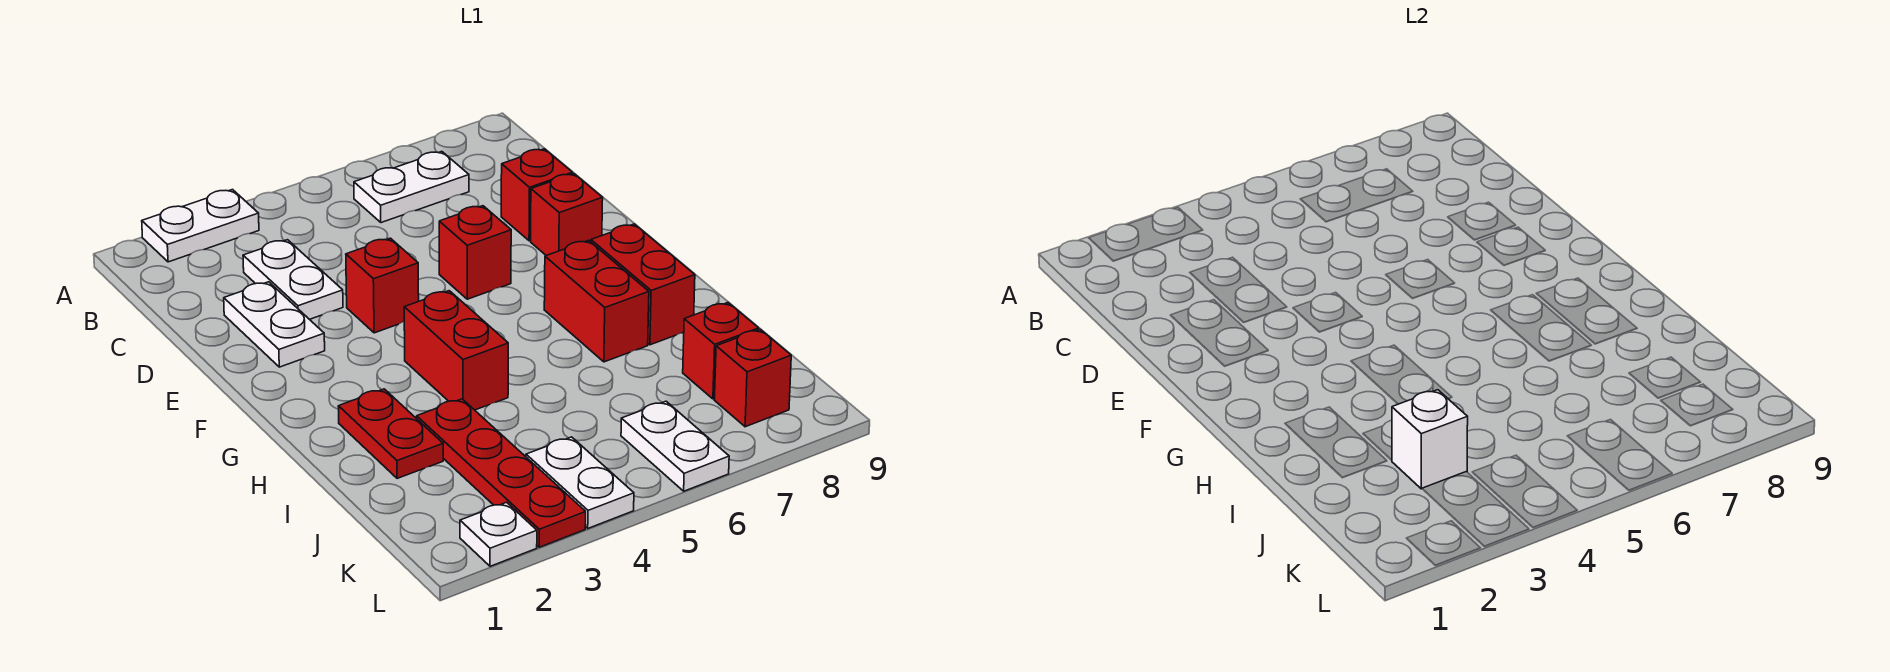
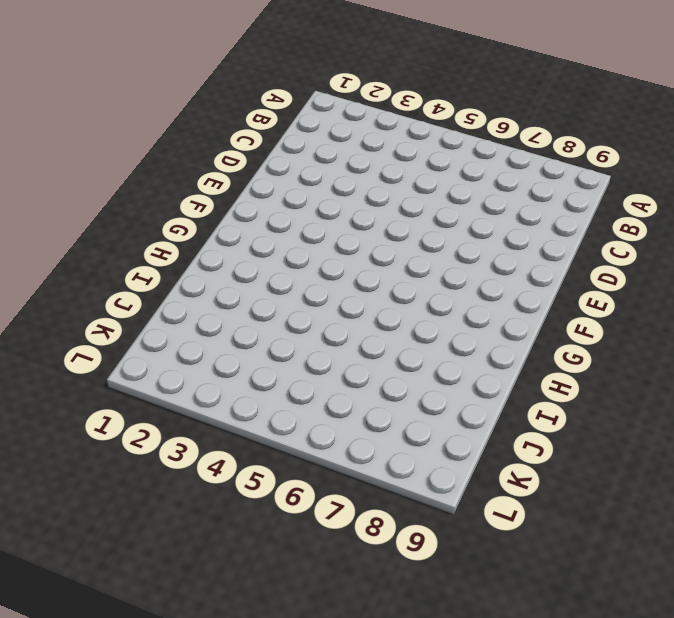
none -> white plate A2:A3 level 1
none -> white plate B6:B7 level 1
none -> white plate C3:D3 level 1

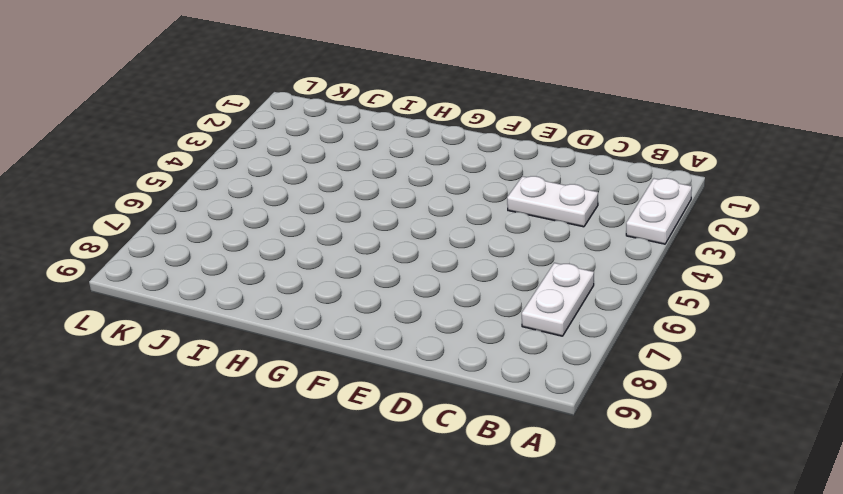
none -> white plate D2:E2 level 1
none -> red brick D8 level 1
none -> red brick E4 level 1

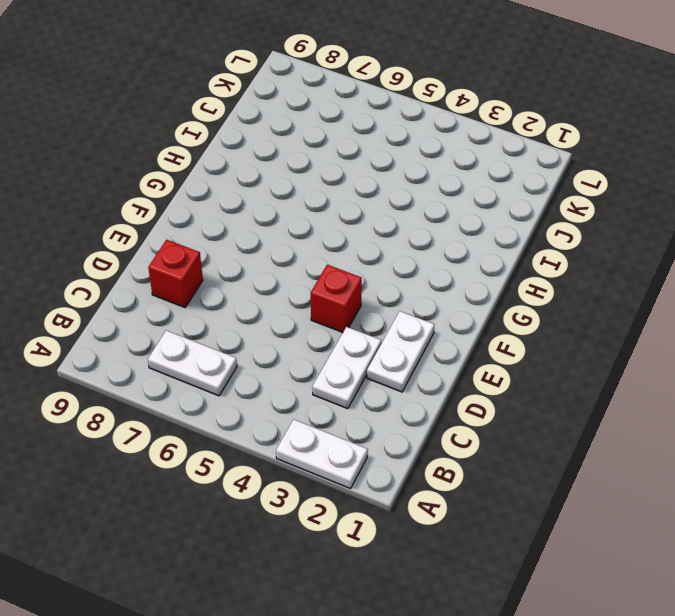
none -> red brick E6 level 1
none -> red brick E8 level 1
none -> red brick G4:H4 level 1

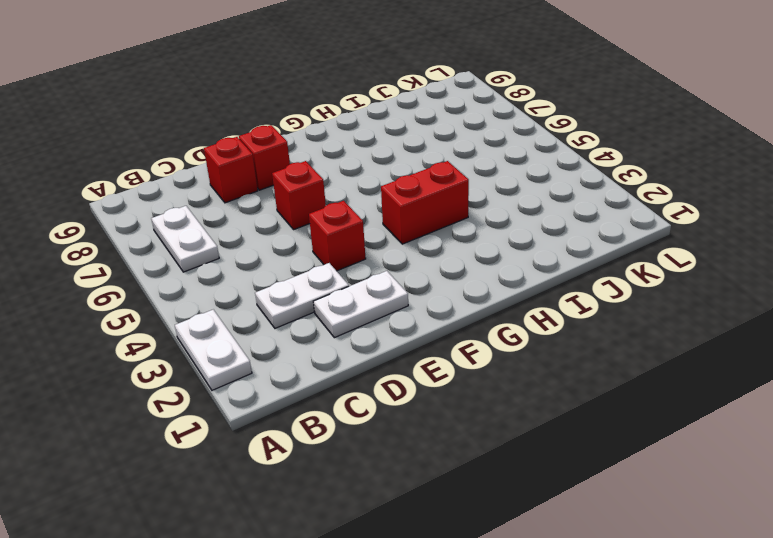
none -> red brick G7:H7 level 1
none -> red brick G8:H8 level 1
none -> red plate H2:I2 level 1

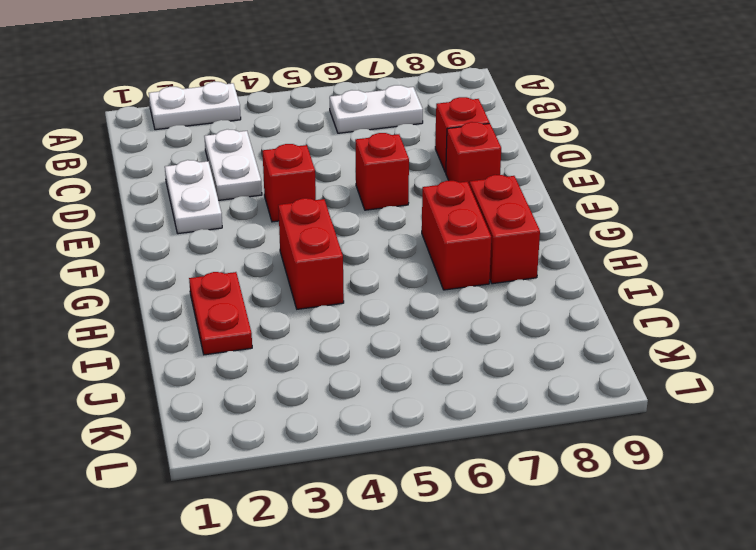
none -> red plate I3:L3 level 1
none -> red brick J8 level 1
none -> white plate K4:L4 level 1

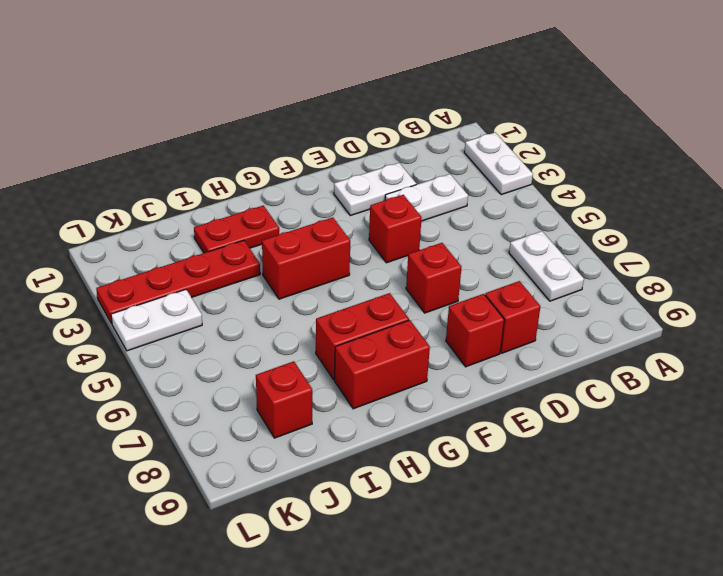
none -> white plate K6:L6 level 1
none -> red brick K8 level 1
none -> white plate L2 level 1

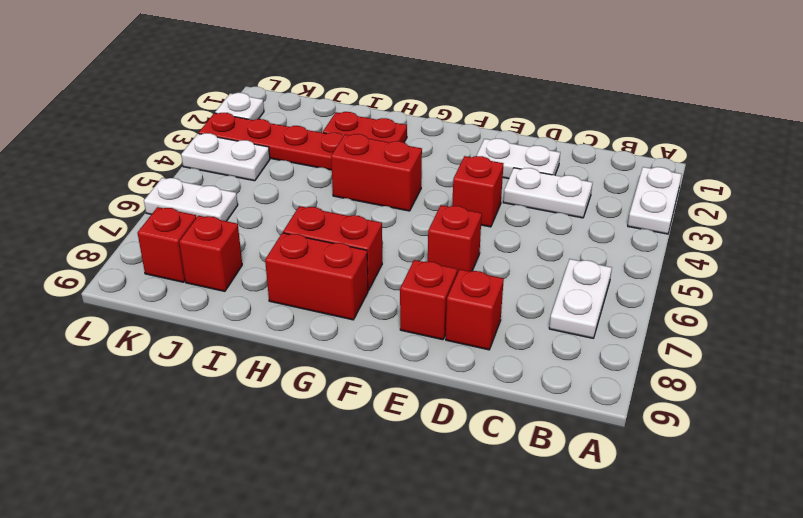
none -> white brick J3 level 2

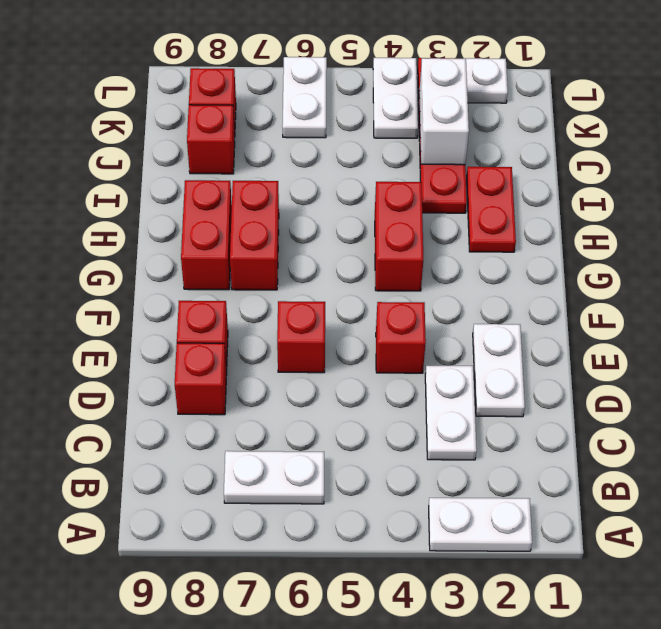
white brick J3:K3 level 2 -> white brick J3 level 2

